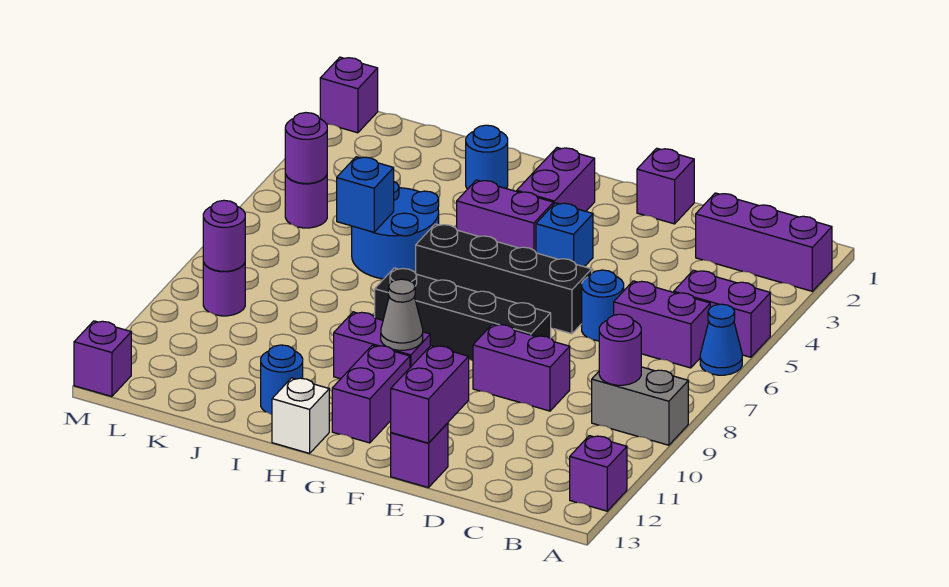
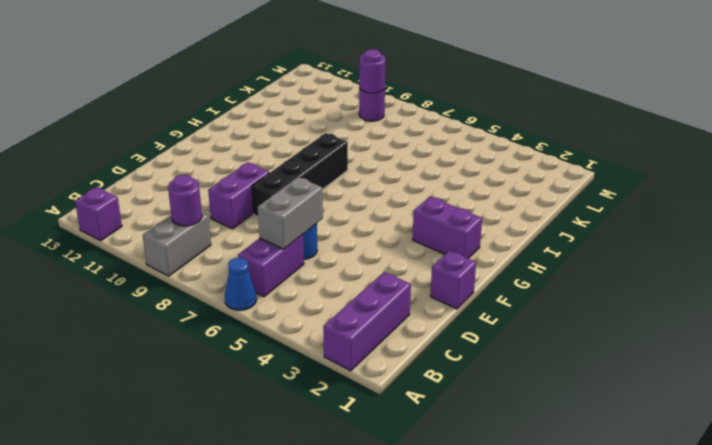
grey brick C6:D6 level 2 -> none
none -> purple brick A5:B5 level 1
none -> black brick E6:H6 level 1
none -> purple brick E13 level 1
none -> blue brick F4 level 1

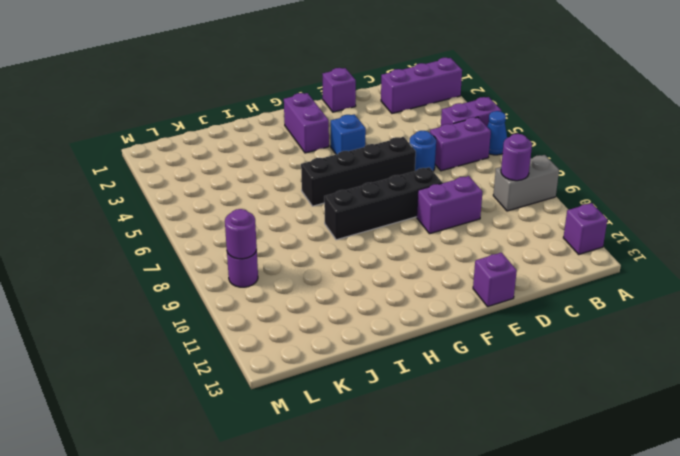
none -> purple brick G4:H4 level 1
none -> purple brick G10:H10 level 1
none -> purple brick G11:G12 level 1
none -> white brick H13 level 1

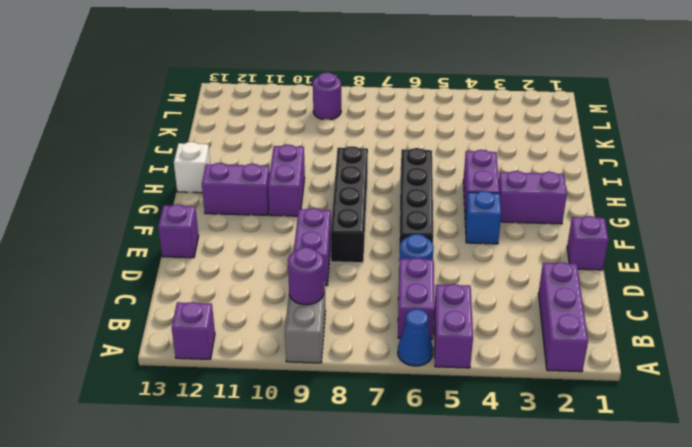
none -> blue round brick I2 level 1
none -> blue round brick I5:J6 level 1
none -> blue round brick I12 level 1
none -> purple round brick L5 level 1

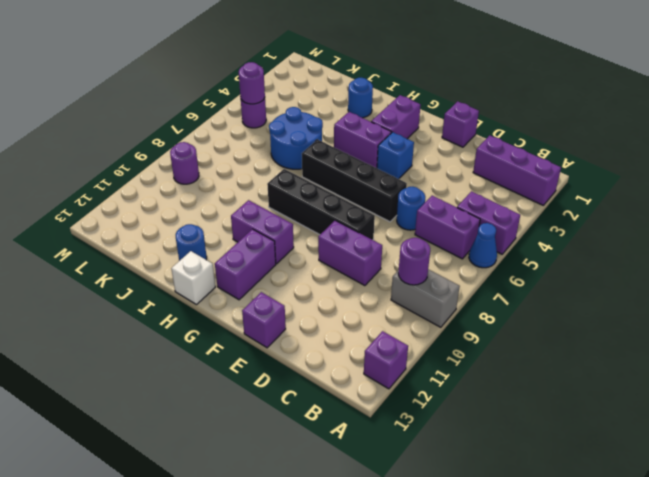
none -> purple brick M1 level 1
none -> purple brick M13 level 1
none -> purple brick E12:E13 level 2
none -> grey cone G10 level 2

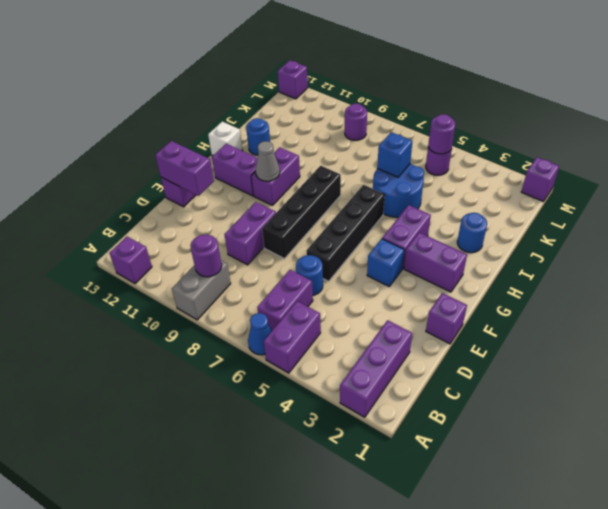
none -> purple round brick L9 level 2

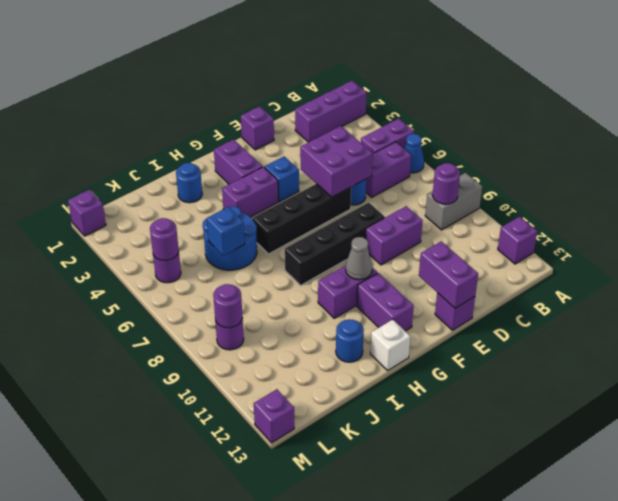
purple brick D5:E6 level 2 -> none

